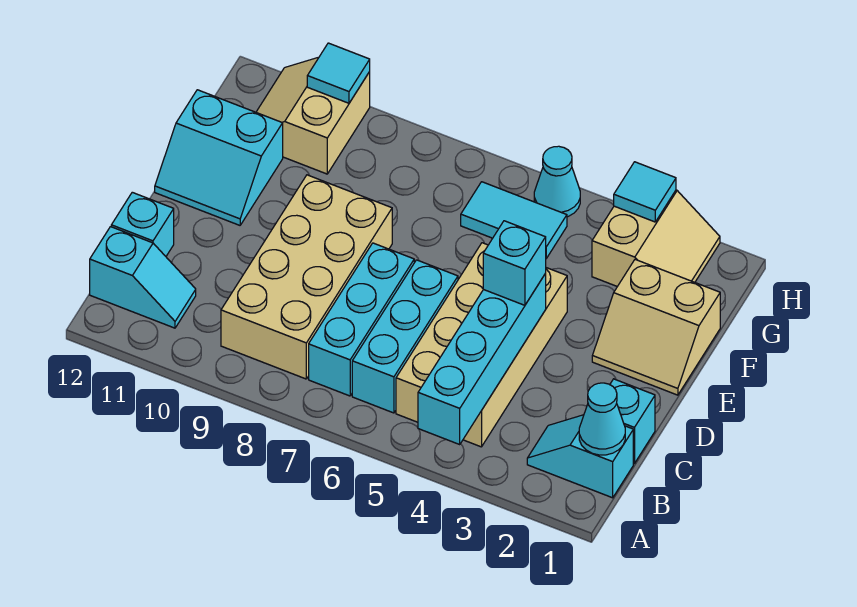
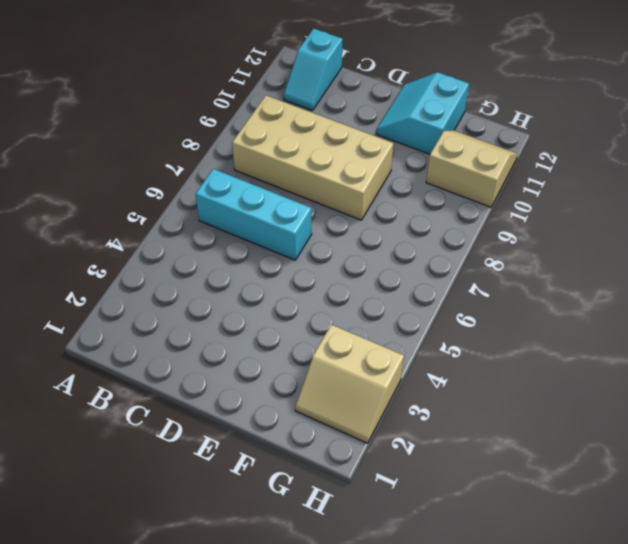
none -> cyan slope B1:B2 level 1 top 1
none -> tan brick B4:E5 level 1
none -> cyan brick B7:D7 level 1

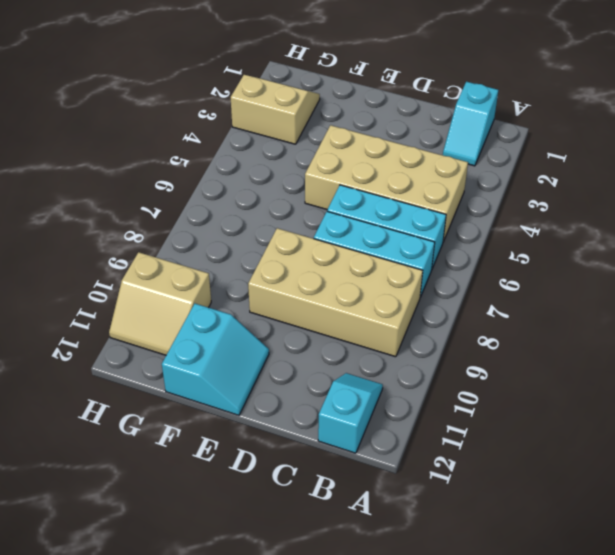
none -> cyan brick C1 level 1
none -> cyan brick C12 level 1
none -> tan slope E1:F2 level 1 top F

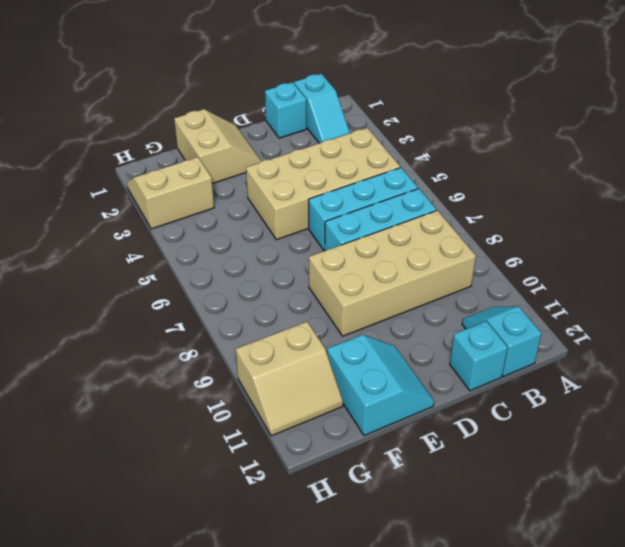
none -> cyan tile G5:G6 level 1
none -> cyan cone H5 level 1
none -> cyan brick A4:D4 level 2

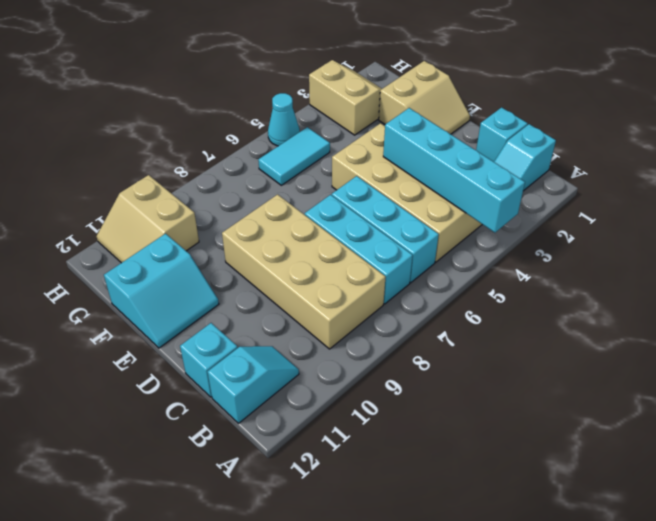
none -> cyan cone B1 level 2
none -> cyan tile H3 level 2
none -> cyan tile H10 level 2

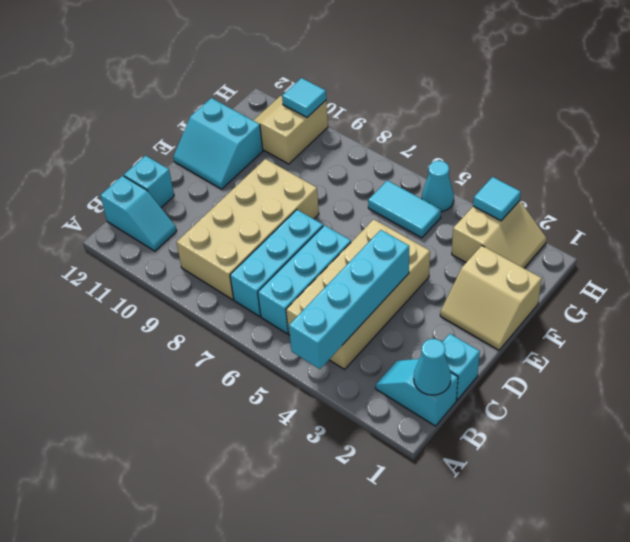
none -> cyan brick D4 level 3

